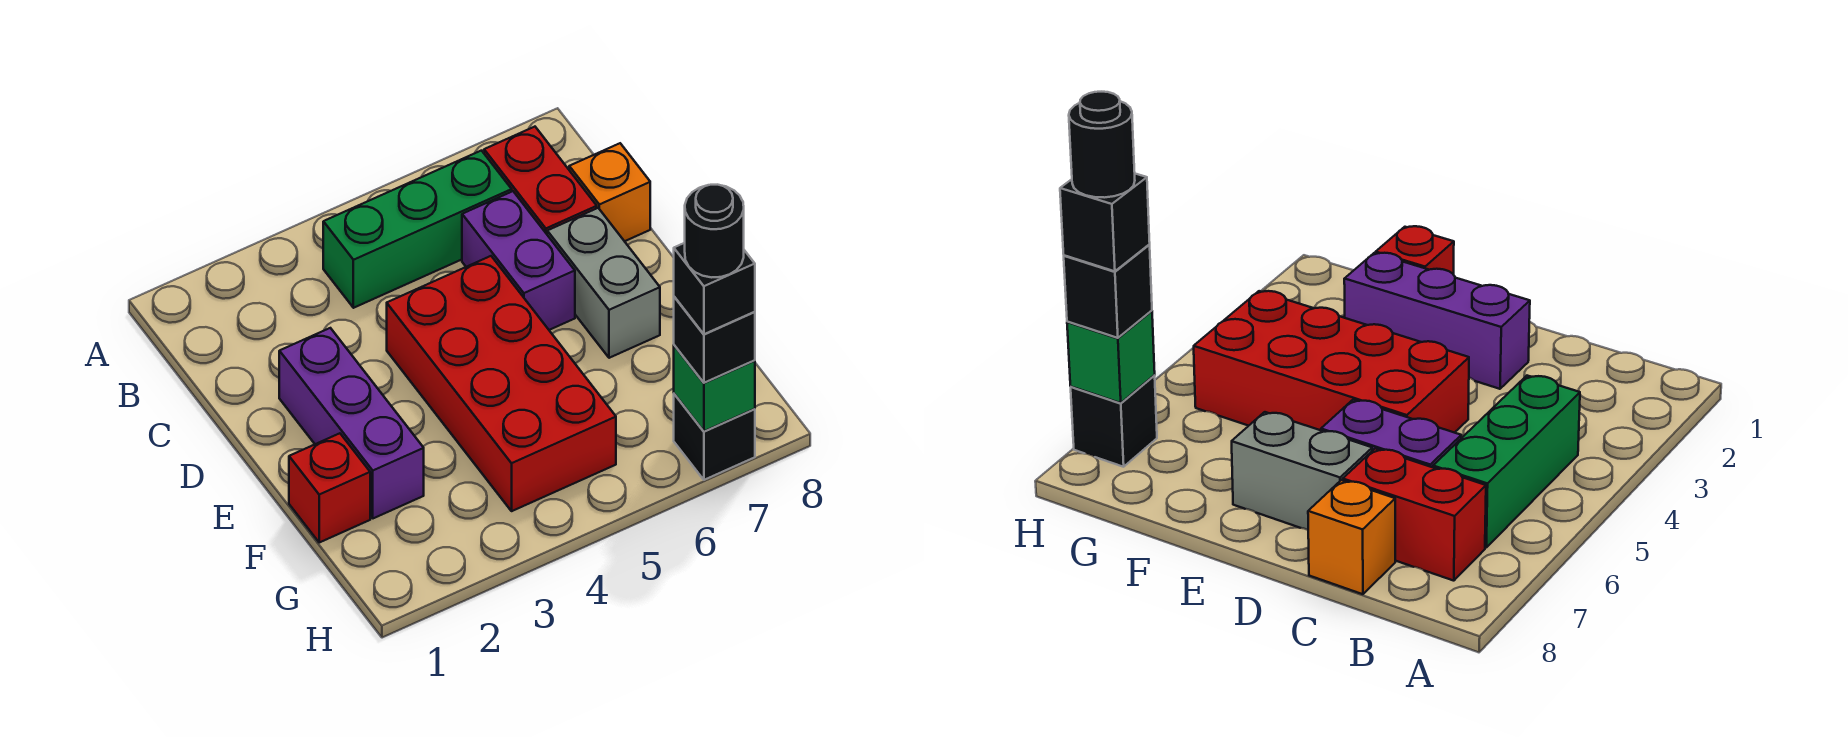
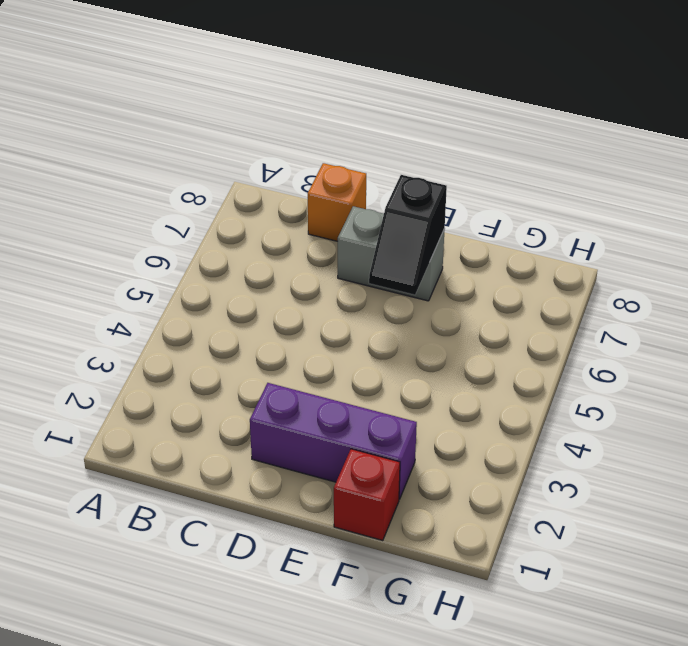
black slope E6:E7 level 2 top 7 -> none
none -> green brick B4:B6 level 1
none -> red brick B7:C7 level 1
none -> purple brick C6:D6 level 1

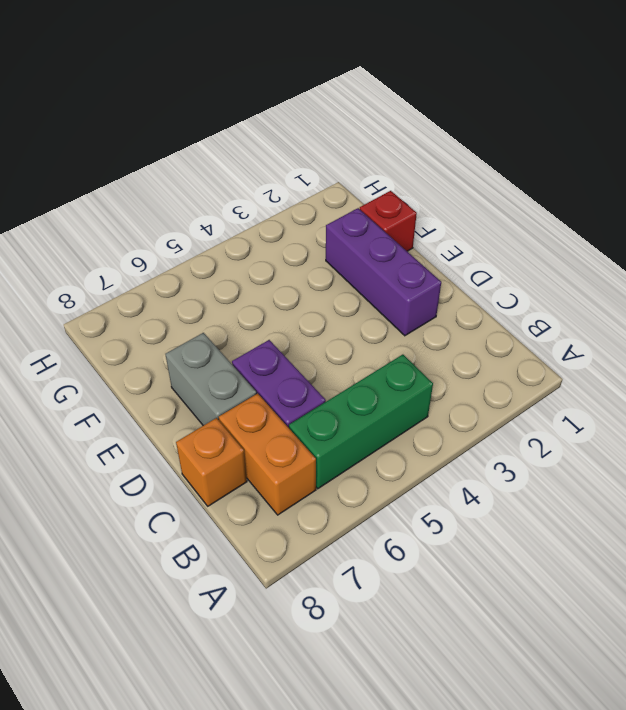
orange brick B7:C7 level 1 -> red brick B7:C7 level 1
none -> red brick D4:G5 level 1
none -> black brick H7 level 1
none -> green brick H7 level 2

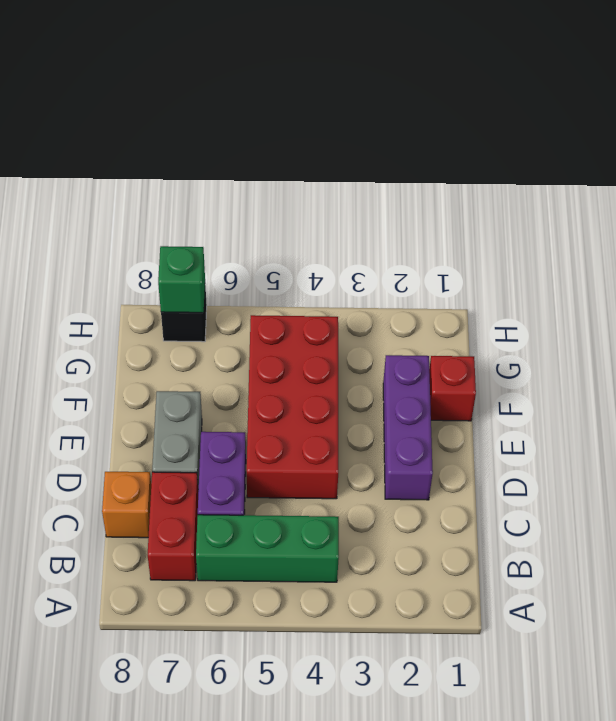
none -> black brick H7 level 3
none -> black brick H7 level 4
none -> black round brick H7 level 5

